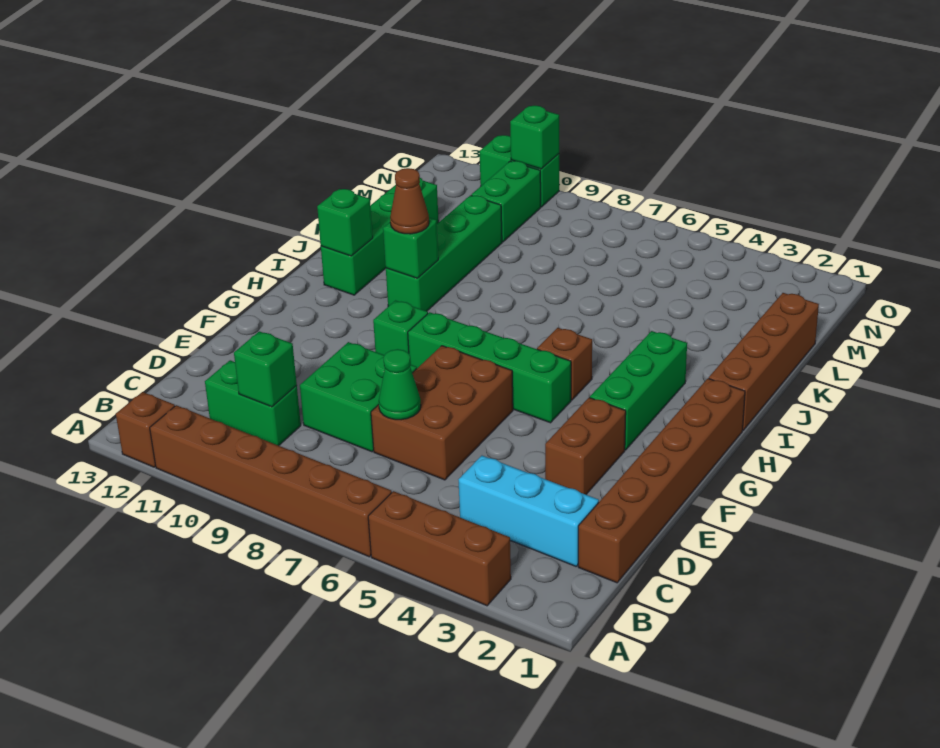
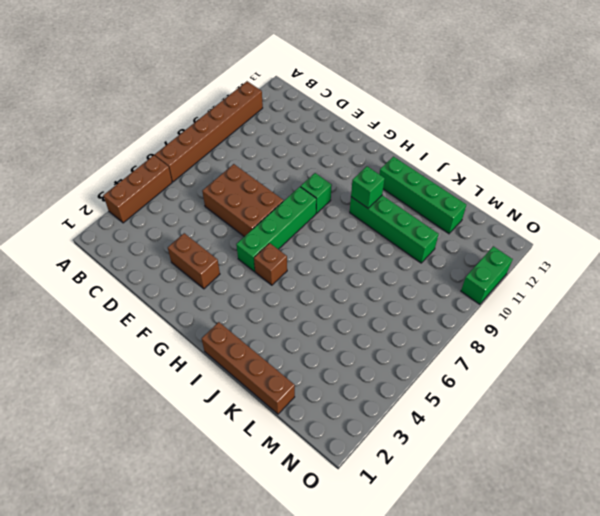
none -> brown brick A12 level 1
none -> brown brick C1:H1 level 1
none -> cyan brick C2:C4 level 1

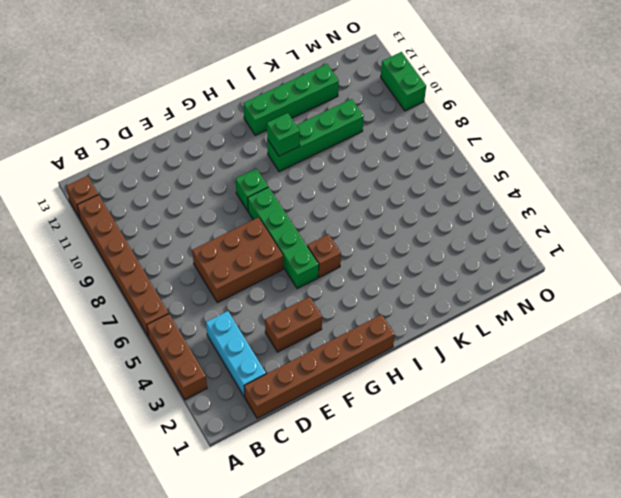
none -> green brick C10:C11 level 1
none -> green brick D8:E9 level 1
none -> green brick G3:I3 level 1

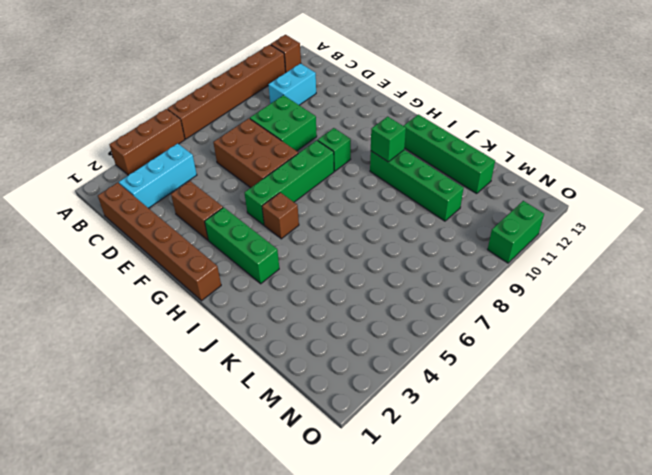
cyan brick C10:C11 level 1 -> green brick C10:C11 level 1
none -> brown brick I1:L1 level 1
none -> green brick M10:N10 level 1
none -> green brick C10 level 2

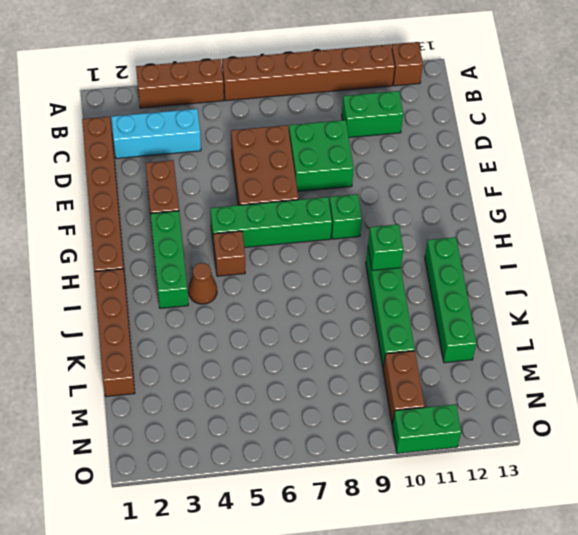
brown cone I4 level 1 -> brown cone I10 level 3
brown brick M10:N10 level 1 -> green brick M10:N10 level 1
none -> green brick C10 level 2
none -> green cone D7 level 2
none -> green brick I12 level 2

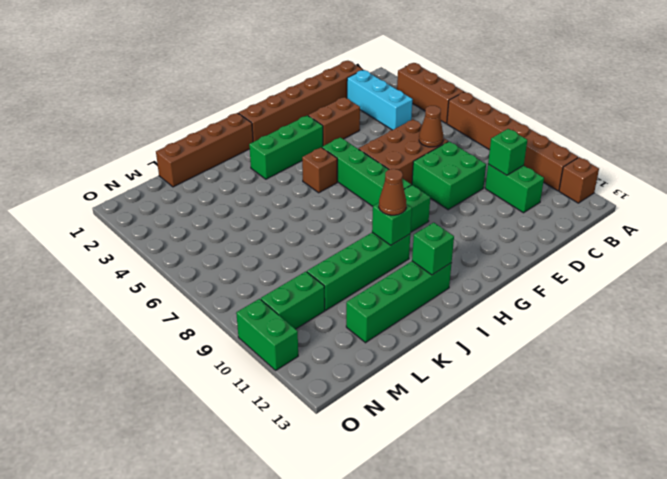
brown cone D7 level 2 -> green cone D7 level 2
none -> green brick O10 level 2

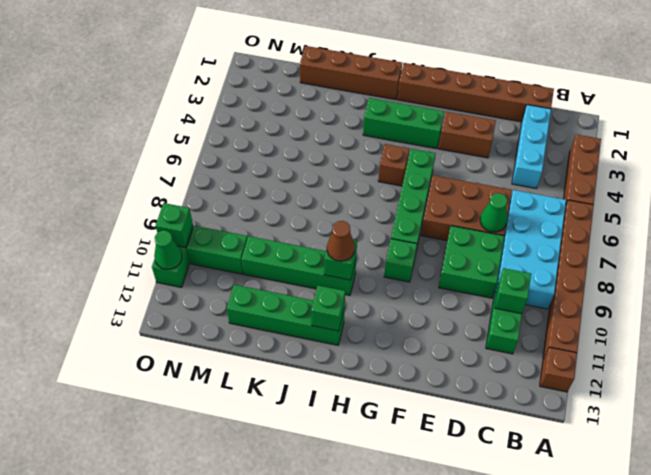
cyan brick B6:C9 level 1 -> none
green cone O11 level 2 -> none

